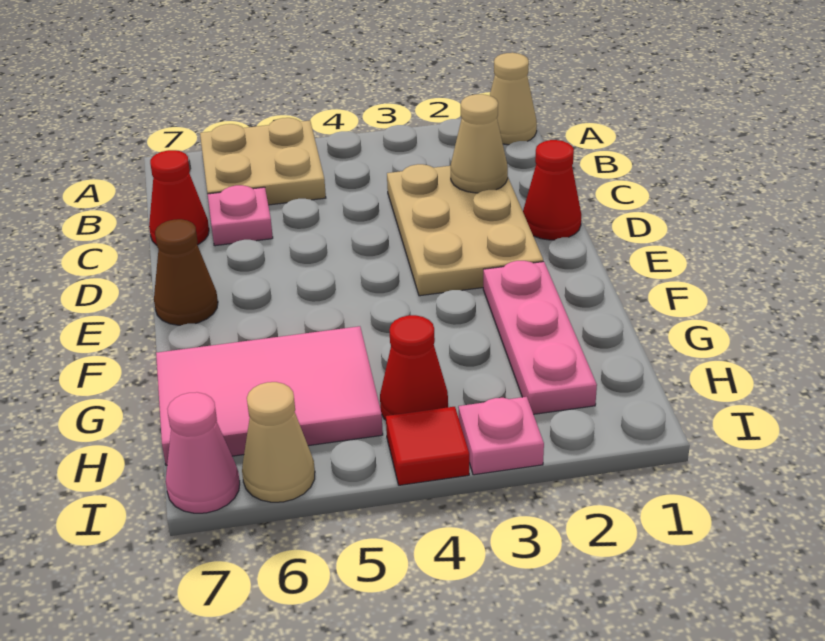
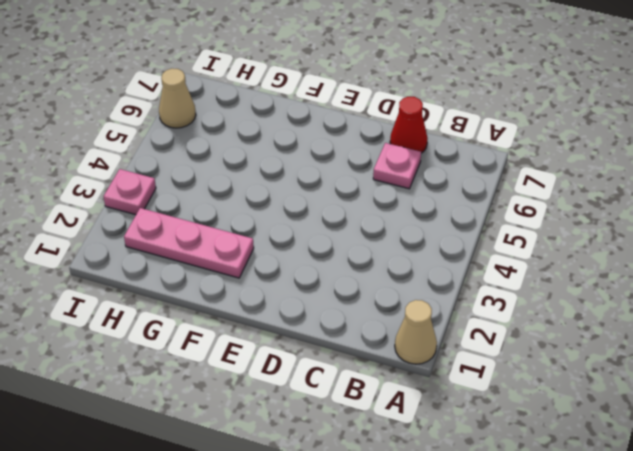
none -> tan plate A5:B6 level 1
none -> tan plate C2:E3 level 1
none -> red cone D1 level 1

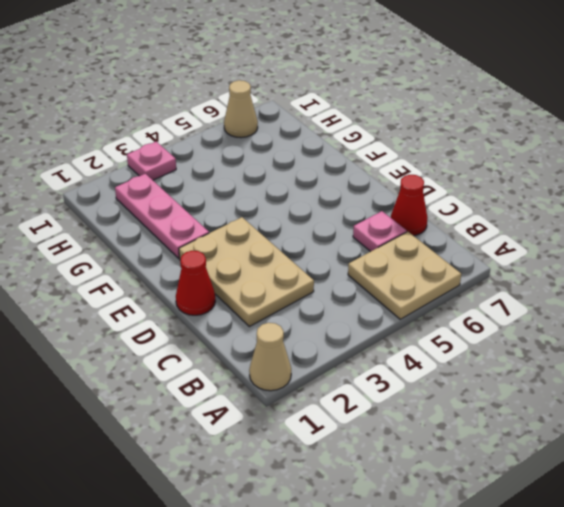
none -> brown cone E7 level 1
none -> pink tile G5:H7 level 1
none -> red cone H4 level 1

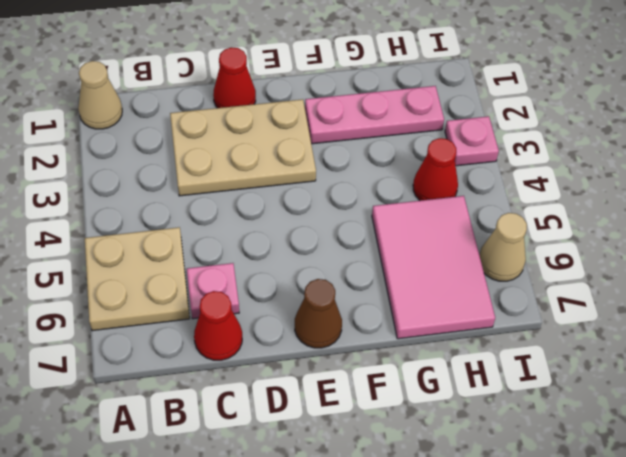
none -> red tile I4 level 1
none -> pink cone I7 level 1
none -> tan cone C2 level 2

